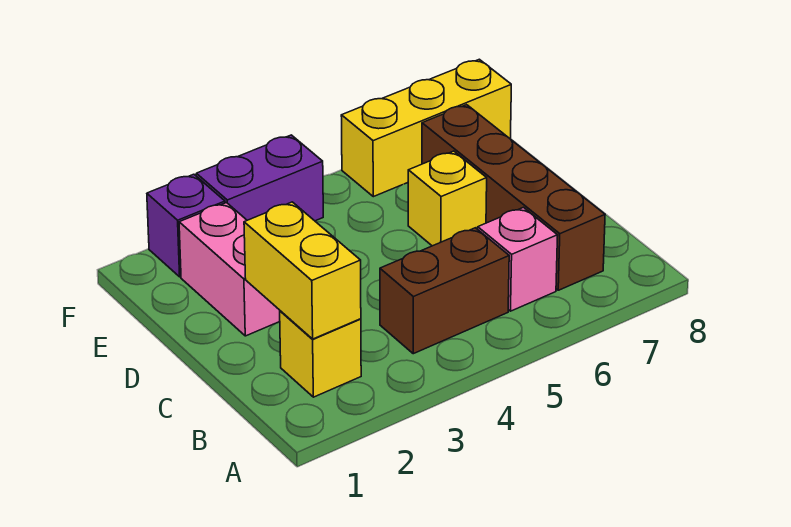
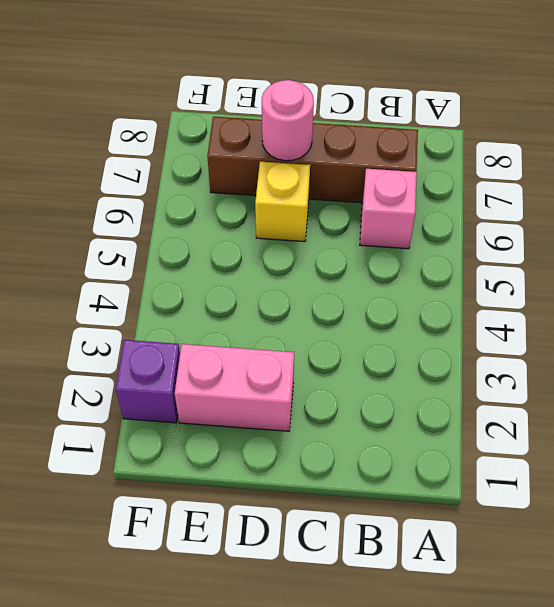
pink round brick D7 level 2 -> none
none -> yellow brick B2 level 1
none -> brown brick B4:B5 level 1

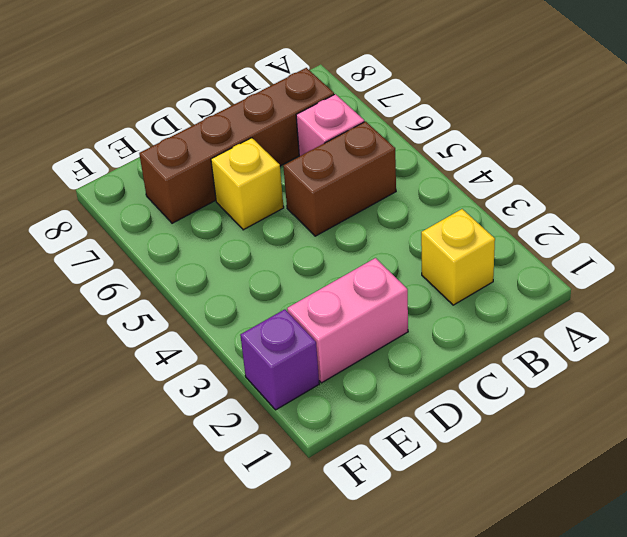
brown brick B5:C5 level 1 -> brown brick B4:B5 level 1
none -> purple brick F3:F4 level 1
none -> yellow brick F6:F8 level 1

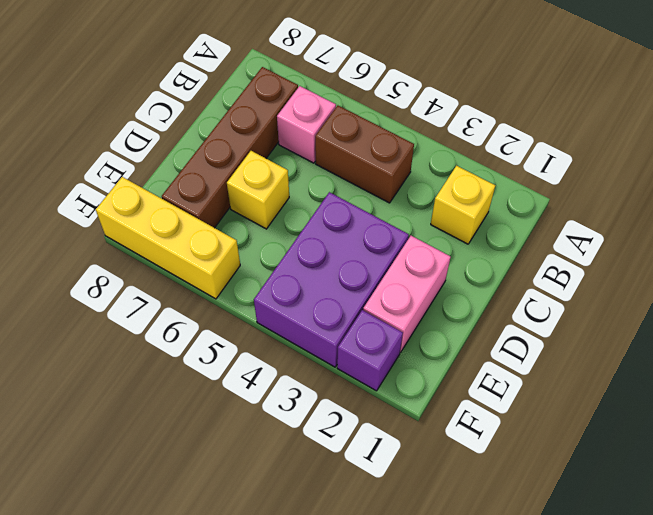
purple brick D3:F4 level 1 -> purple brick F3:F4 level 1
none -> yellow brick B2:C2 level 2

